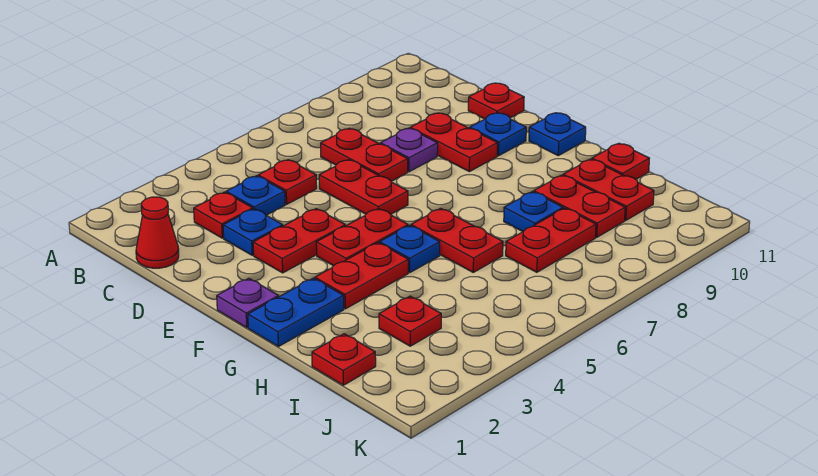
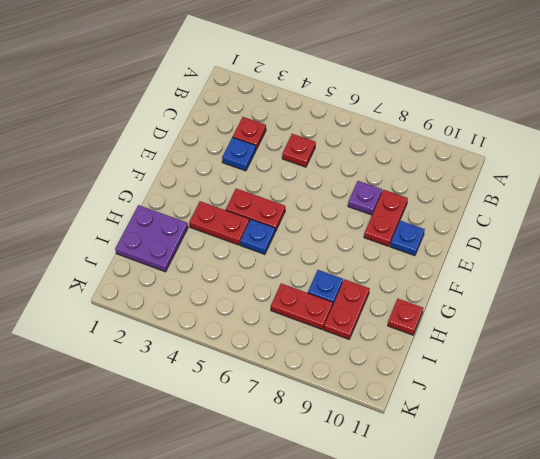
purple plate H1:I2 level 1 -> red plate I1 level 1
none -> red cone C1 level 1
none -> blue plate C4 level 1
none -> red plate C7:D7 level 1

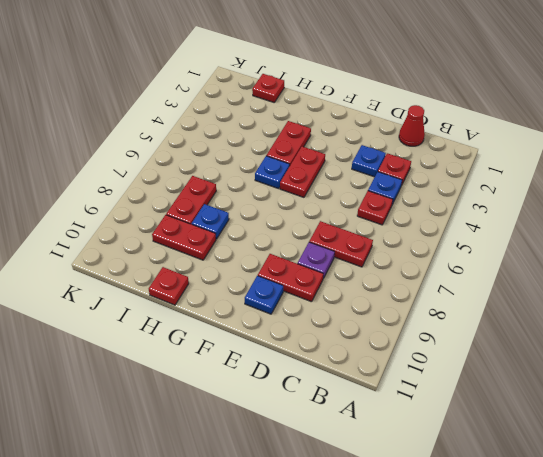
none -> red plate D6:E6 level 1
none -> red plate D11 level 1
none -> red plate E3:E4 level 1

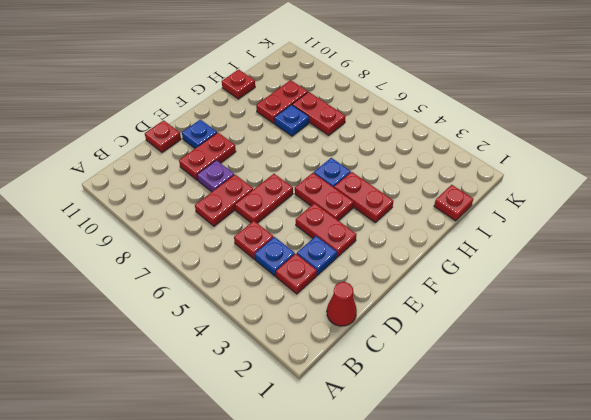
none -> purple plate F1 level 1
none -> blue plate F11 level 1
none -> blue plate G1:G2 level 1

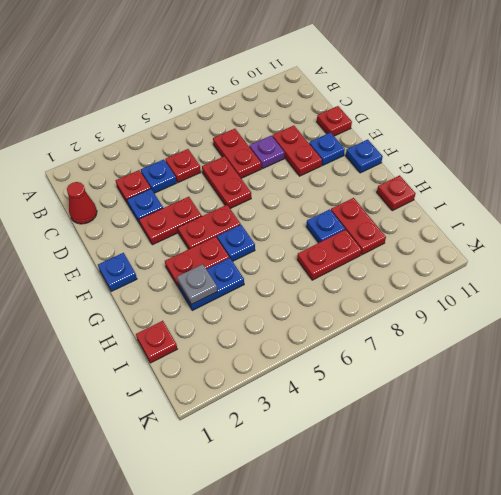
blue plate F1 level 1 -> purple plate F1 level 1
blue plate H3:H4 level 1 -> blue plate G1:G2 level 1
grey plate H3 level 2 -> none
none -> red plate G6:H6 level 1
none -> red plate H10:I10 level 1
none -> red plate I3 level 1

